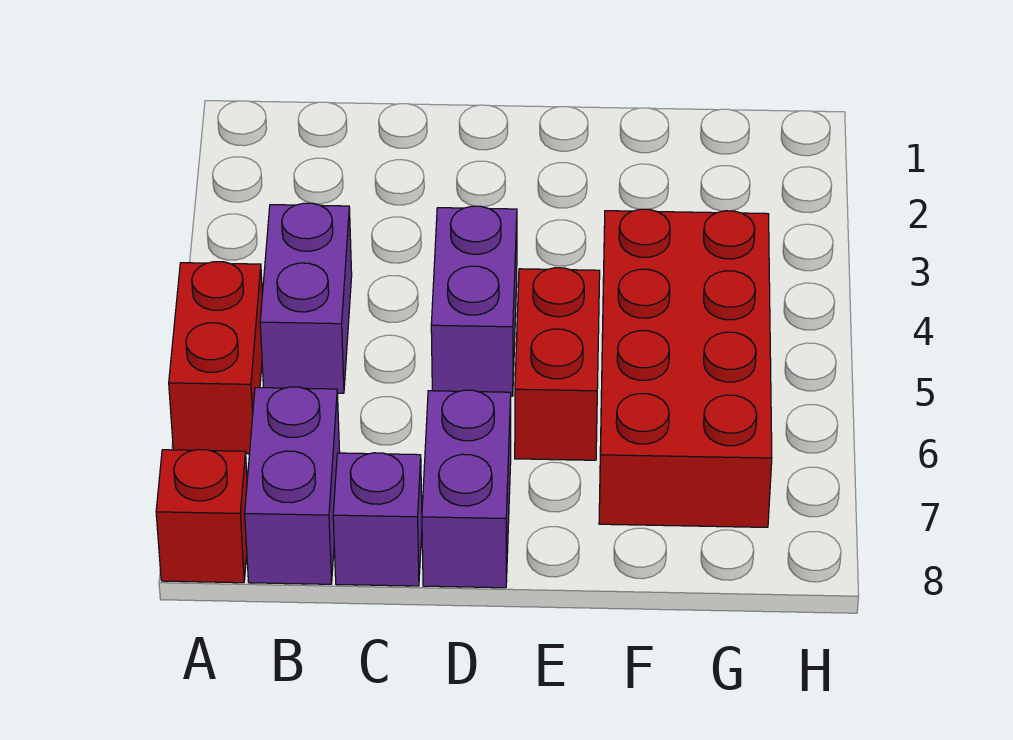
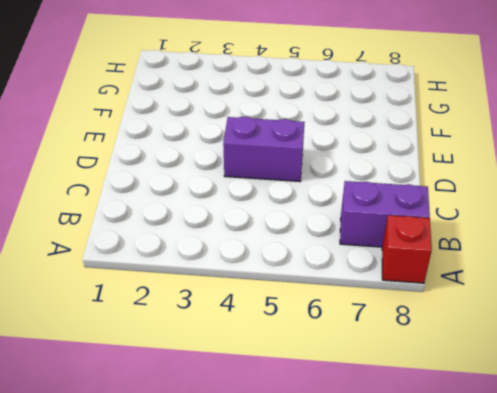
none -> red brick A5:A6 level 1
none -> purple brick B4:B5 level 1

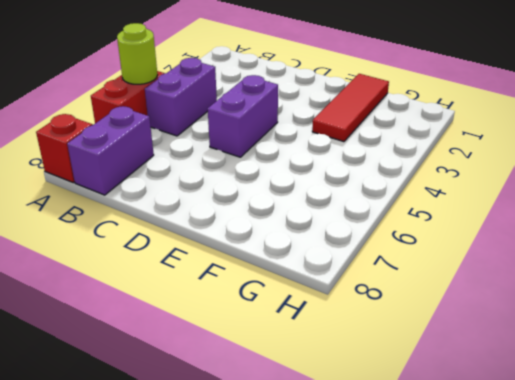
lime round brick A5 level 2 -> none
red tile F1:F3 level 1 -> none
none -> purple brick C8 level 1
none -> purple brick D7:D8 level 1

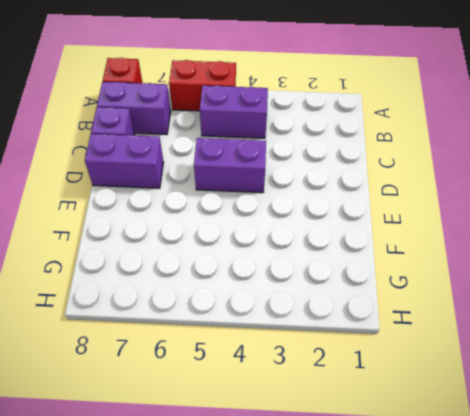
none -> red brick E5:E6 level 1
none -> red brick F4:G7 level 1

